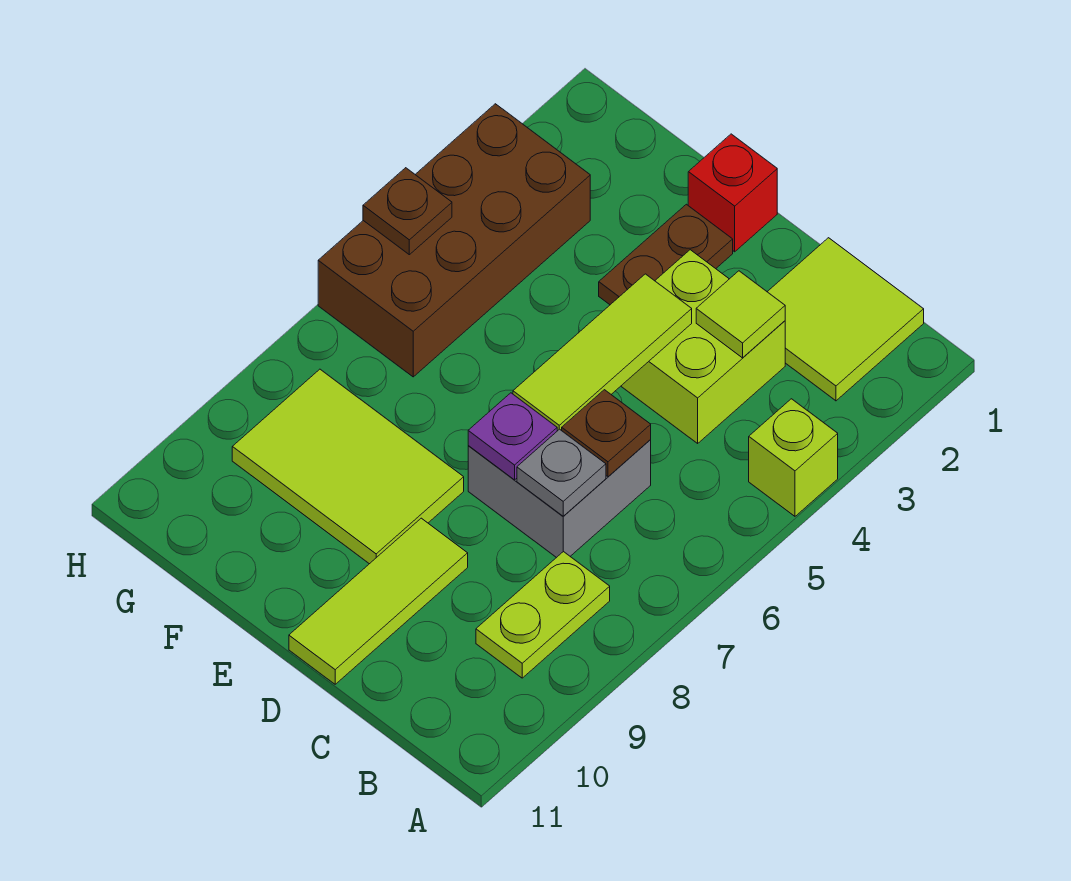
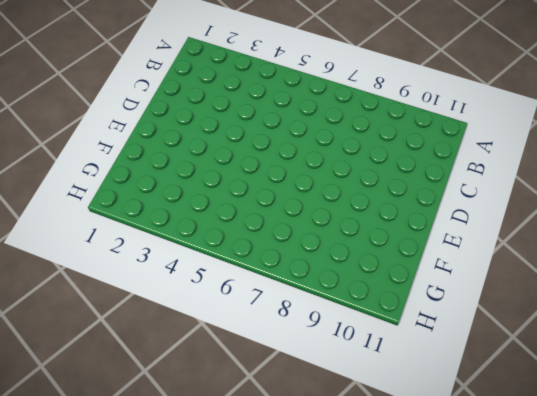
none -> lime brick A4 level 1
none -> lime tile B1:C2 level 1
none -> lime plate B8:B9 level 1

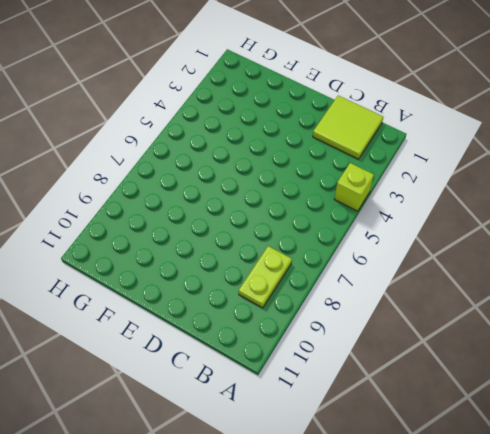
none -> lime brick C3:D4 level 1
none -> grey brick C6:D7 level 1
none -> lime tile D9:D11 level 1

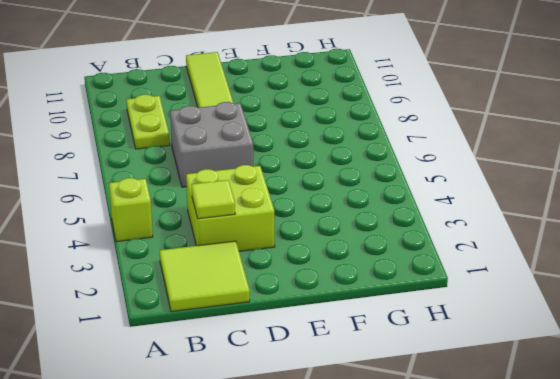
none -> red brick E1 level 1
none -> brown plate E2:E3 level 1
none -> lime tile E8:G9 level 1

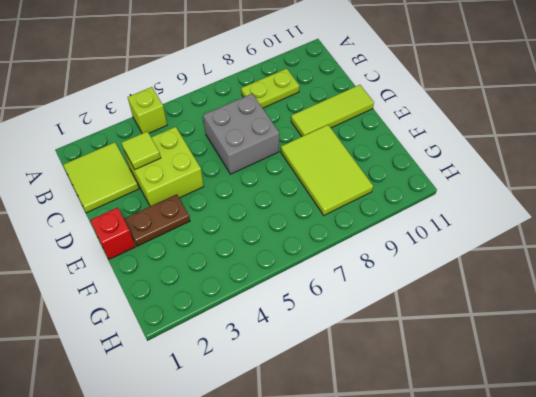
none -> brown brick G3:H6 level 1
none -> brown plate C6 level 2
none -> grey plate C7 level 2

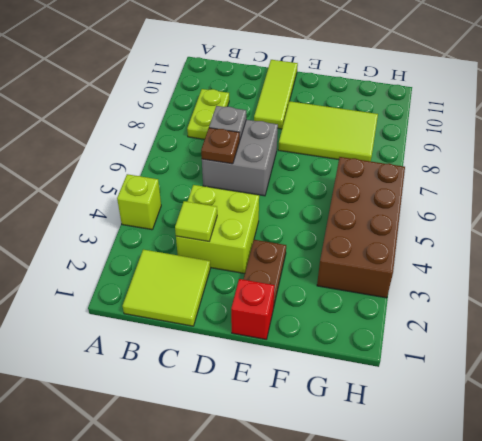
none -> lime tile D4:D6 level 2
none -> purple plate D7 level 2
none -> brown plate H5 level 2

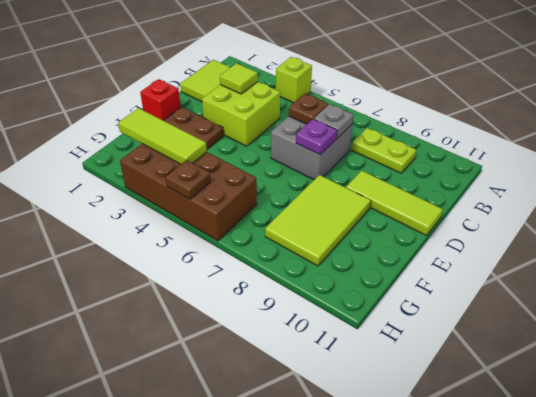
lime tile G2:G4 level 2 -> lime tile D4:D6 level 2

